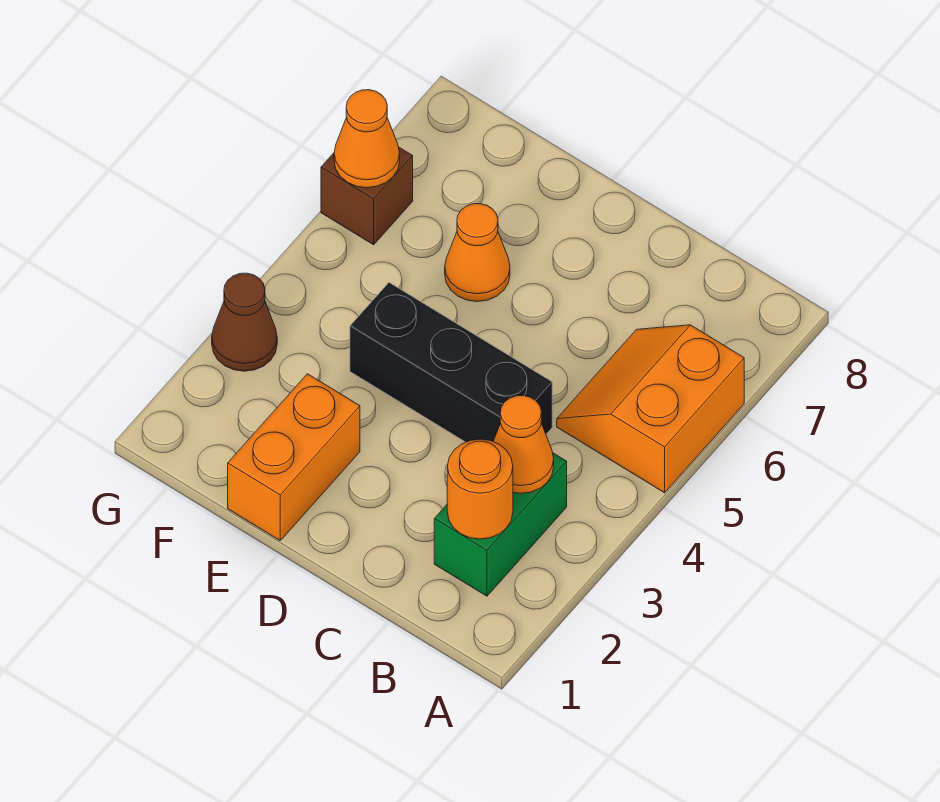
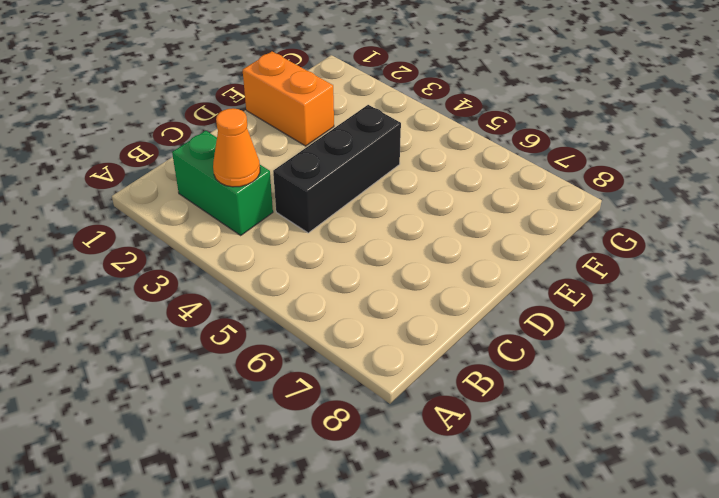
none -> orange slope A5:B6 level 1 top A
none -> orange cone E6 level 1

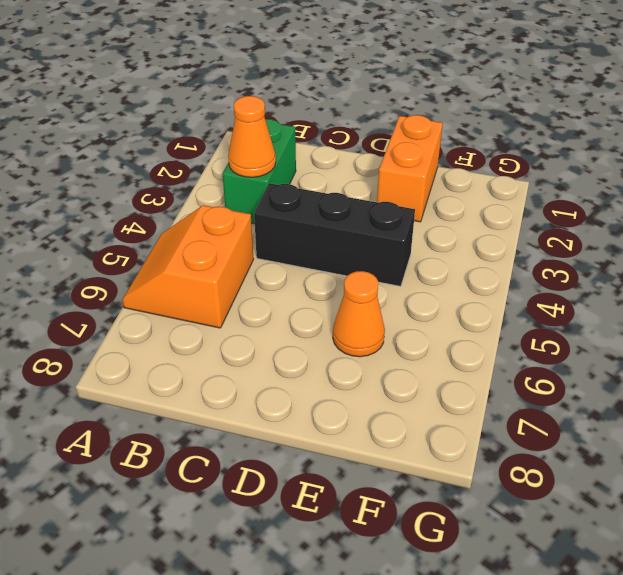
orange slope A5:B6 level 1 top B -> orange slope A5:B6 level 1 top A
none -> brown cone G3 level 1
none -> brown brick G6 level 1

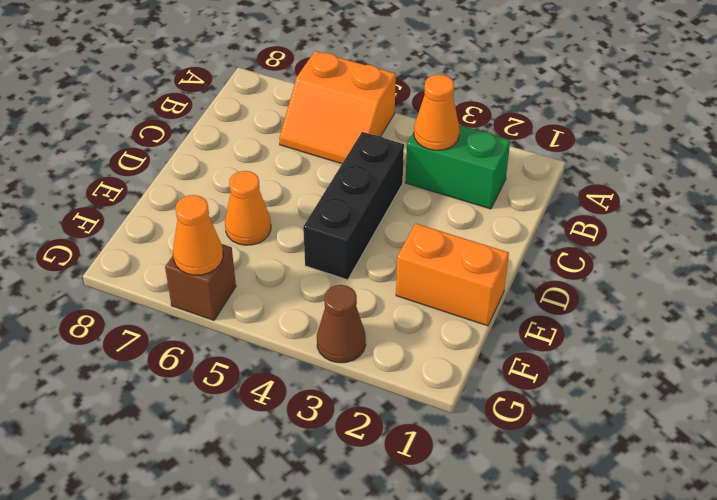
none -> orange round brick B2 level 2

